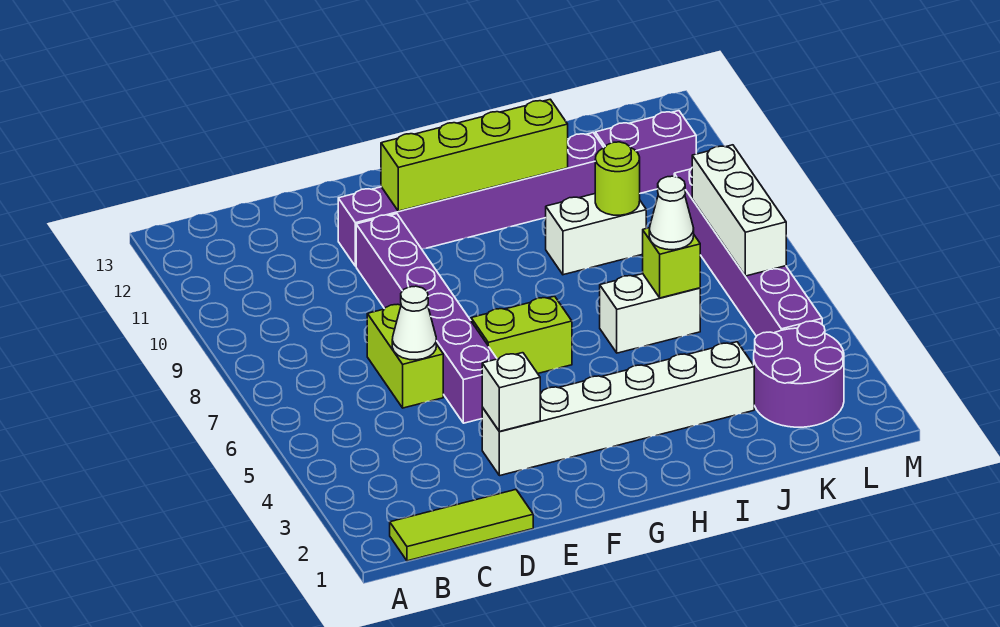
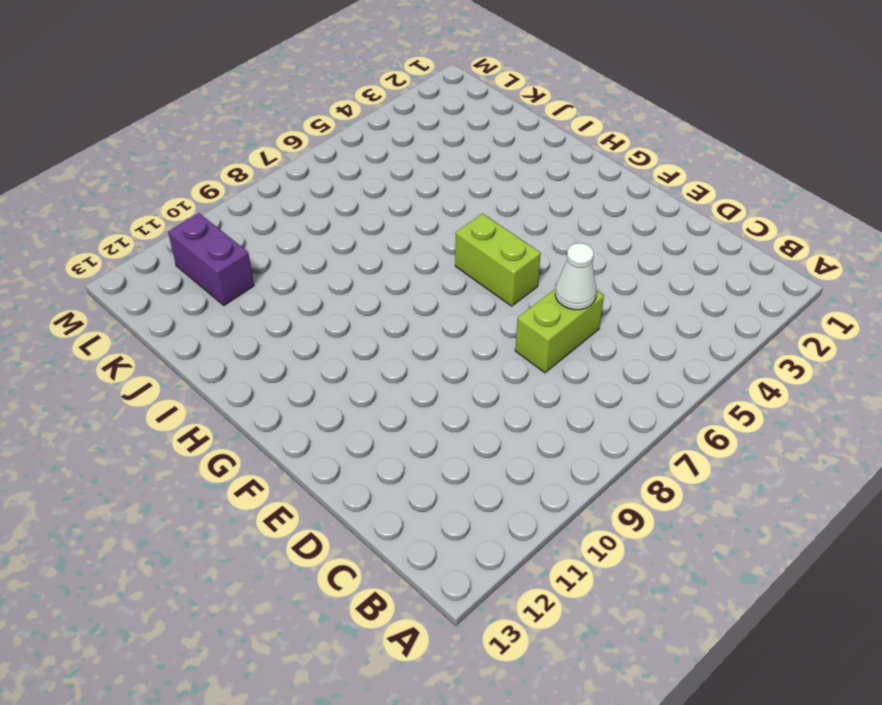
none -> lime tile B1:D1 level 1
none -> white brick E3:J3 level 1
none -> purple brick E5:E10 level 1

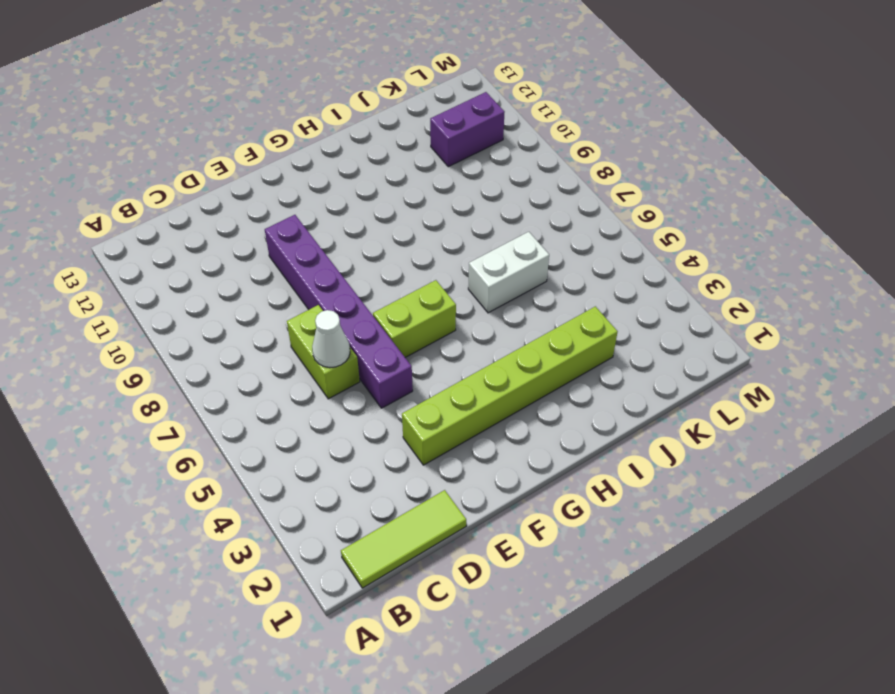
lime brick E3:J3 level 1 -> white brick E3:J3 level 1
none -> purple brick E11:J11 level 1
none -> white brick I9:J9 level 1
none -> purple round brick K2:L3 level 1

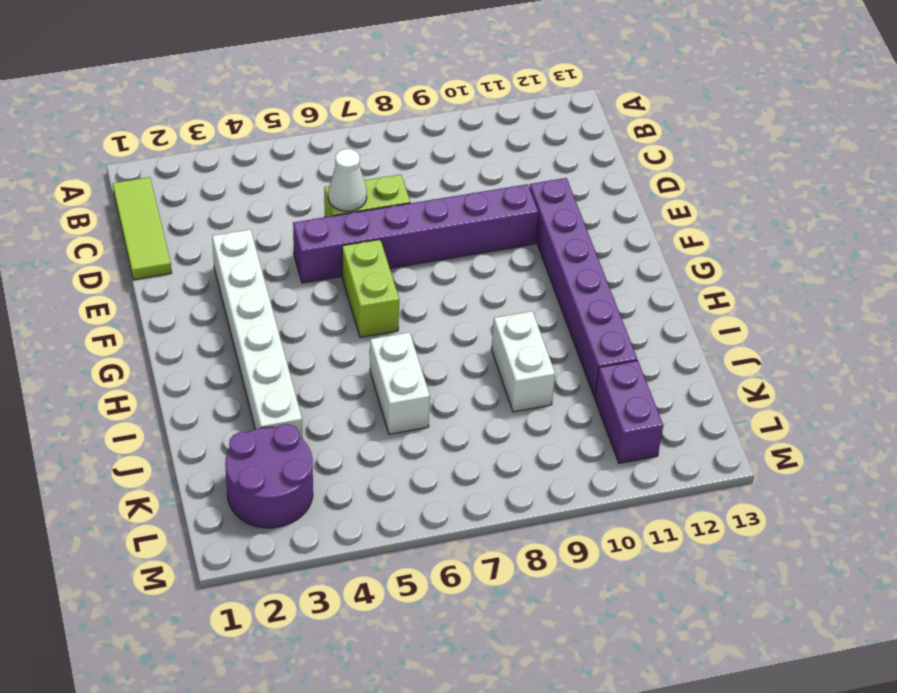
none -> purple brick L4:L9 level 1
none -> white brick E3 level 2
none -> lime brick F11:I11 level 2

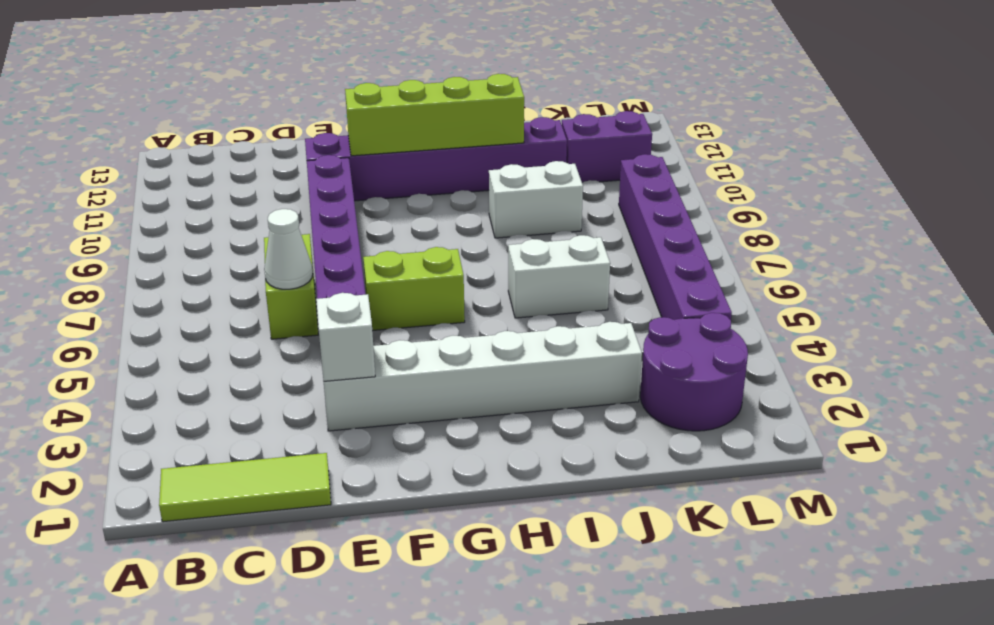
none -> lime brick J6 level 2
none -> lime round brick J9 level 2
none -> white brick L6:L8 level 2

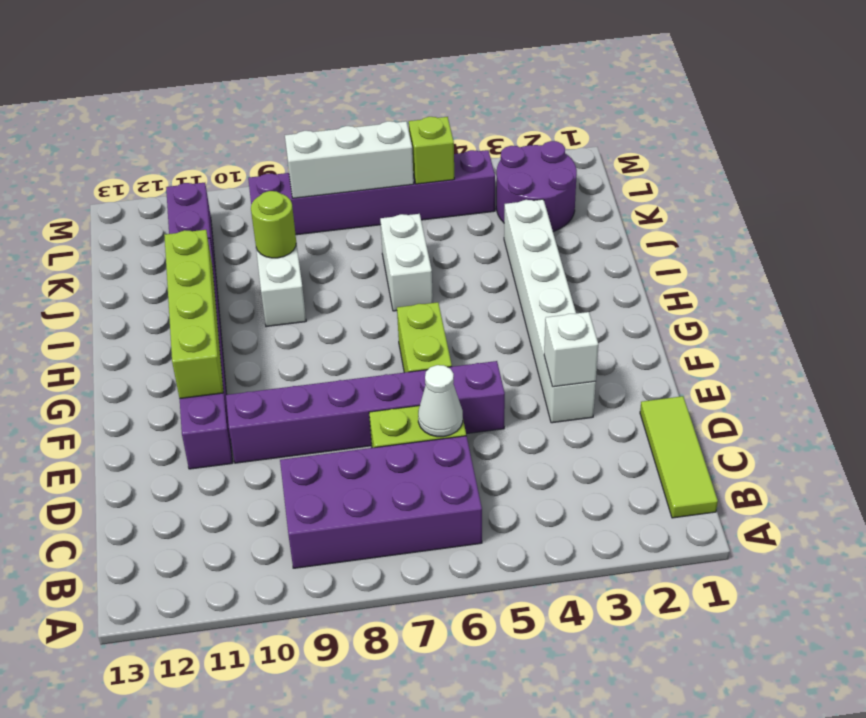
purple brick B6:C9 level 1 -> none
lime brick L5 level 2 -> lime brick J6 level 2
none -> white cone J6 level 3

